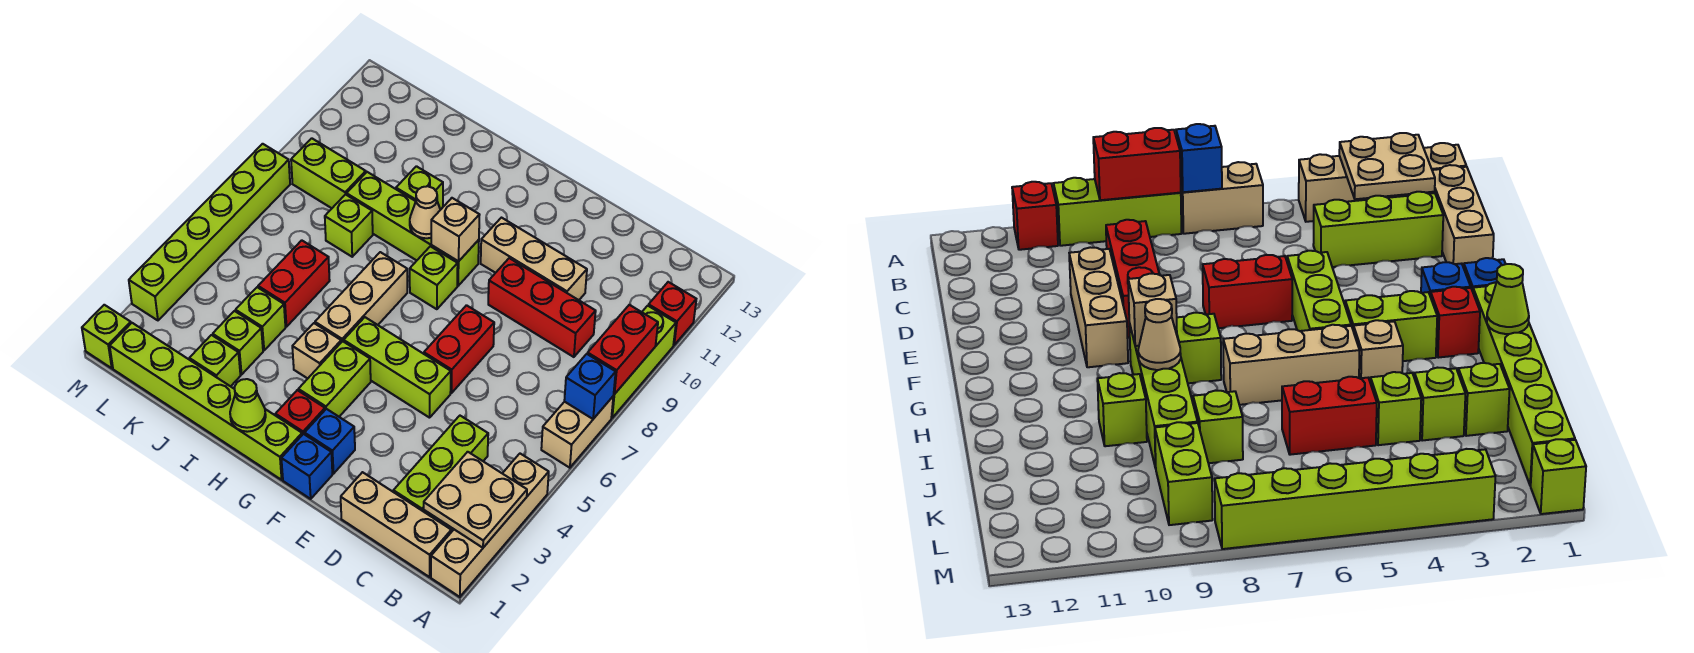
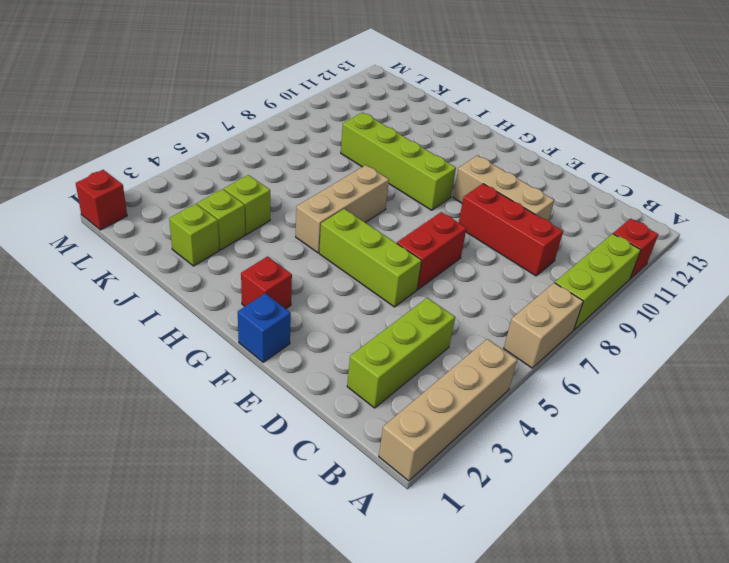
red brick M1 level 1 -> lime brick M1 level 1
none -> tan brick B1:D1 level 1
none -> blue brick F2 level 1
none -> lime brick G1:L1 level 1
none -> lime brick G3:G4 level 1

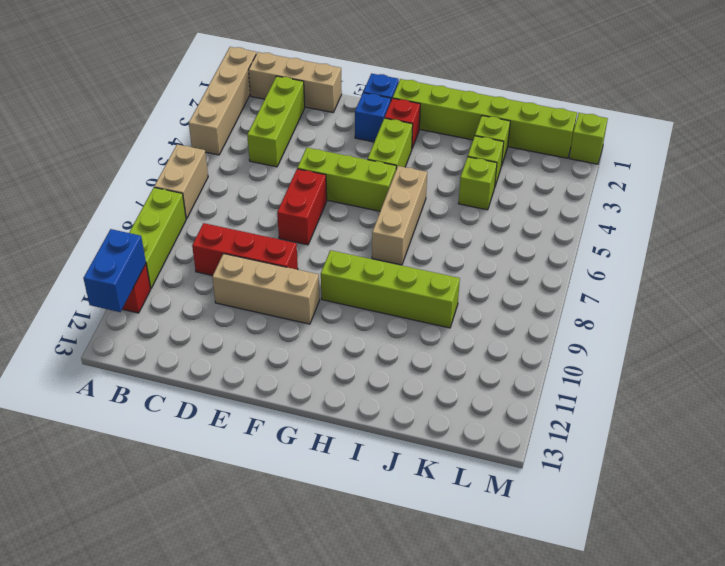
blue brick A11:A12 level 2 -> none
none -> lime brick G8 level 1
none -> tan brick H4 level 1
none -> lime brick I10 level 1
none -> red brick J5:J6 level 1

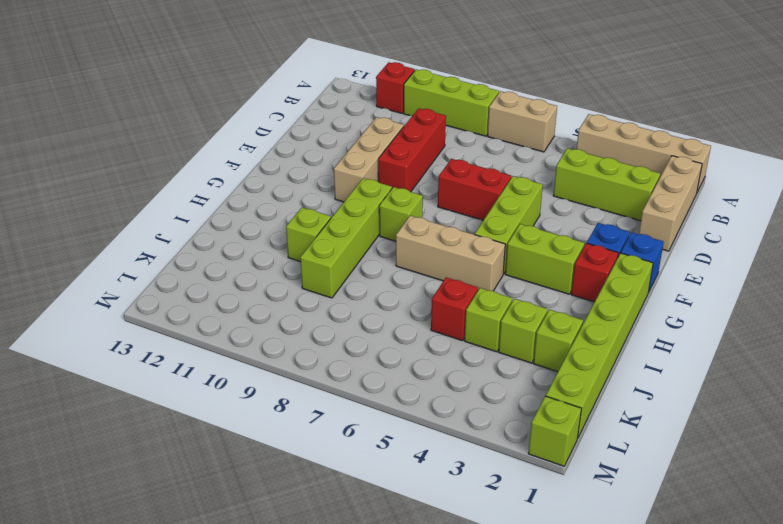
red brick J5 level 1 -> red brick J5:J6 level 1
none -> tan brick H4 level 1
none -> lime brick J8 level 1
none -> lime brick K9:L9 level 1
none -> lime brick M3:M8 level 1

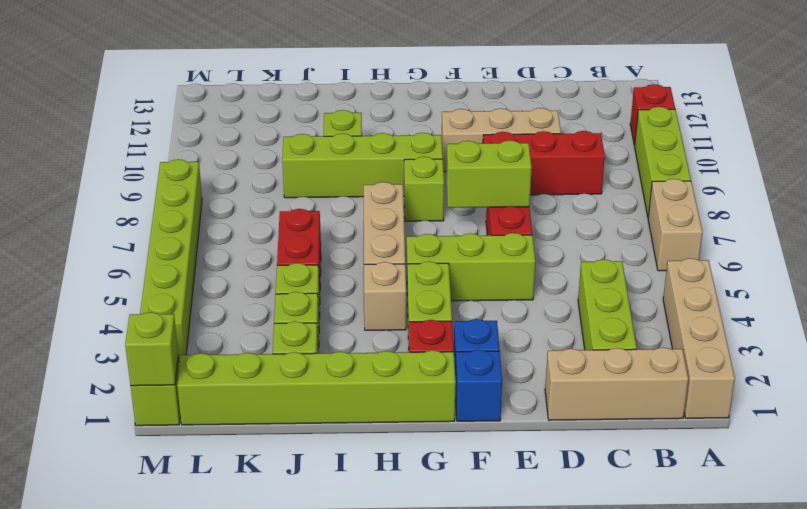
lime brick E7:F7 level 2 -> lime brick K9:L9 level 1
lime brick M1 level 2 -> lime brick J8 level 1
none -> tan plate A2:B3 level 2
none -> blue brick A7 level 2
none -> red brick A8:A9 level 2
none -> tan brick G9 level 2

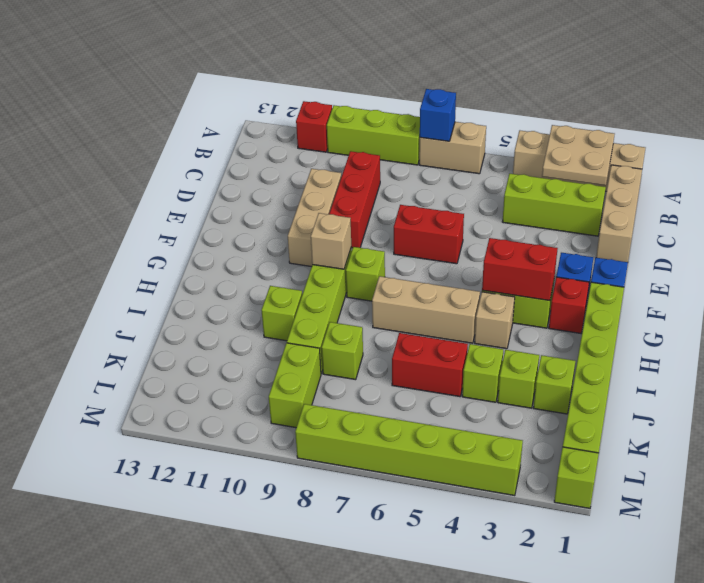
red brick G3:G4 level 2 -> red brick A8:A9 level 2
none -> lime brick E5:G5 level 1
none -> lime cone H1 level 2
none -> tan cone H9 level 2

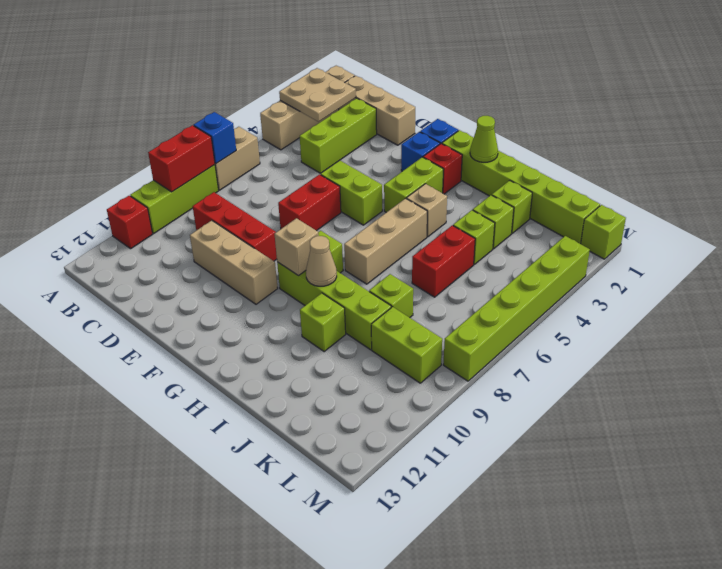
lime brick E5:F5 level 1 -> lime brick E5:G5 level 1

